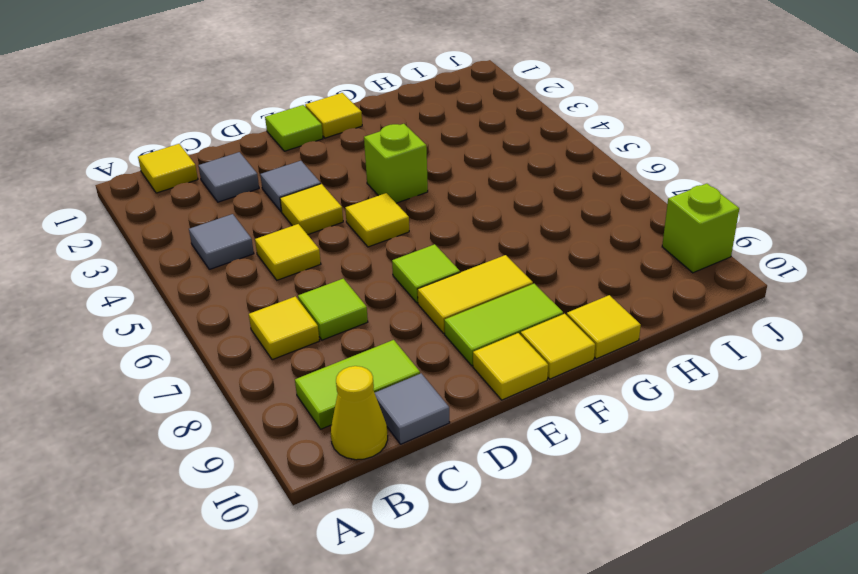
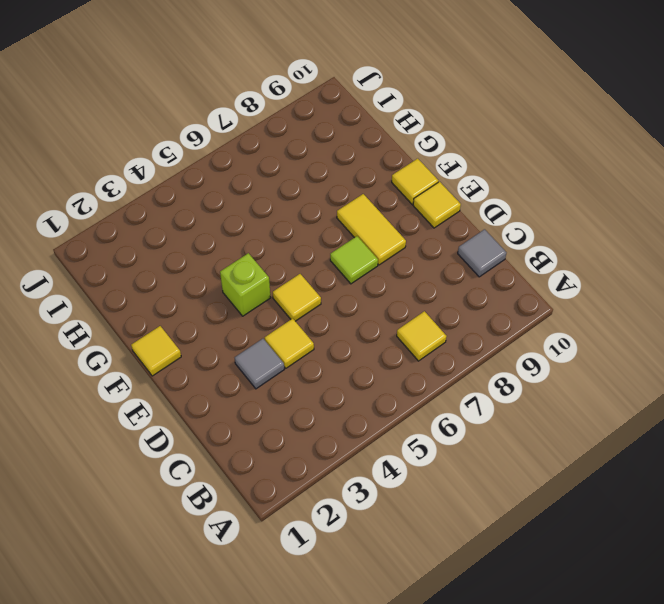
none -> yellow tile B1 level 1
none -> grey tile B4 level 1
none -> lime tile B9:C9 level 1

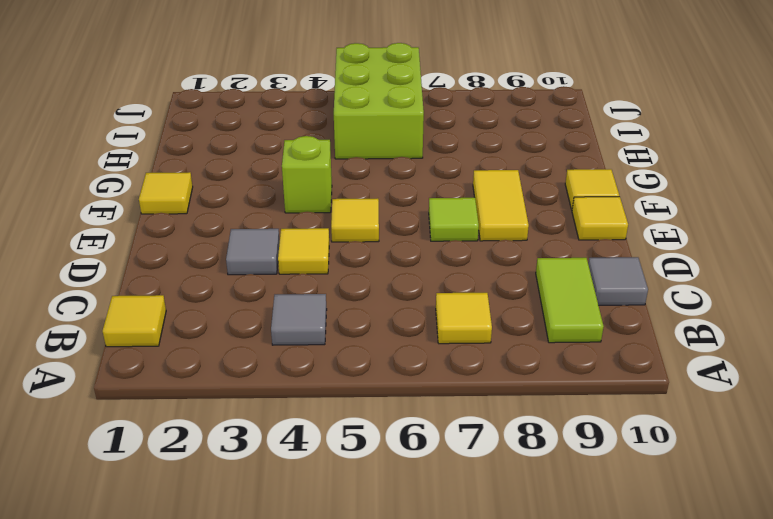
lime brick H5:J6 level 1 -> none
none -> yellow cone B10 level 1
none -> grey tile C2 level 1
none -> yellow tile C5 level 1

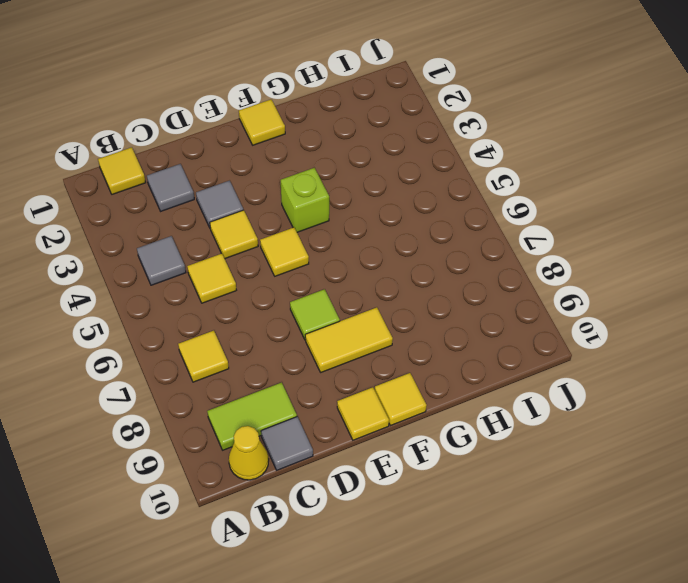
none -> lime tile C7 level 1
none -> lime tile E1 level 1
none -> lime tile E9:F9 level 1

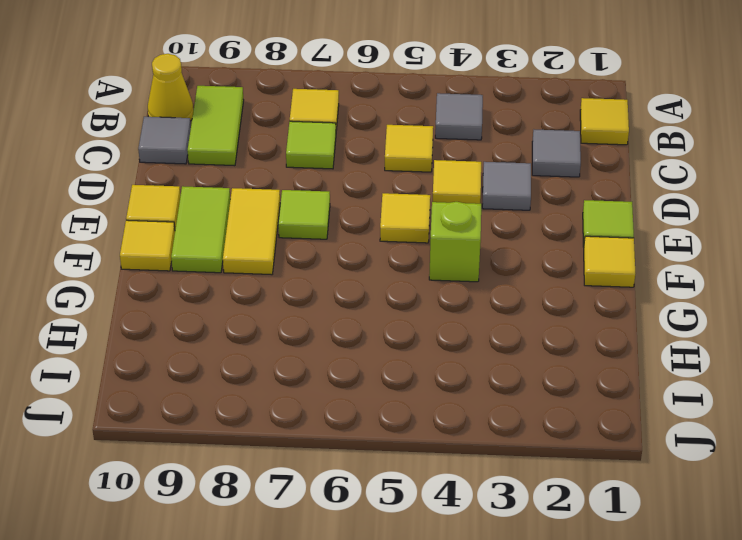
none -> yellow tile G10 level 1
none -> lime brick J9 level 1

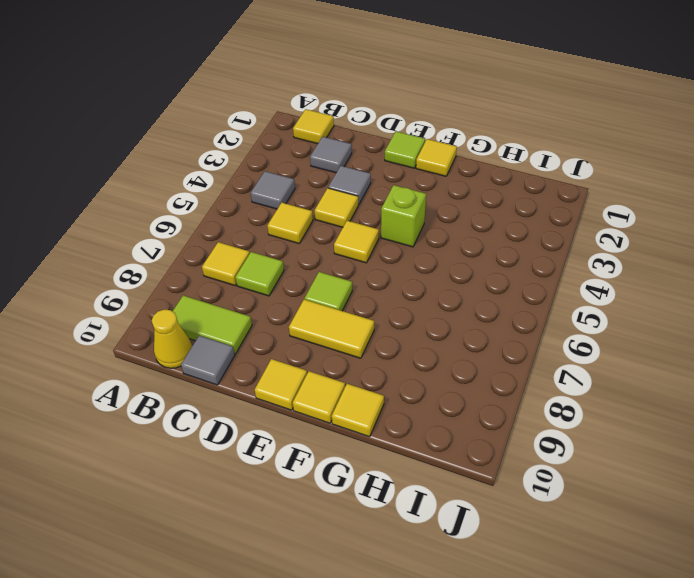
none -> lime tile E9:F9 level 1
none -> lime brick J9 level 1

